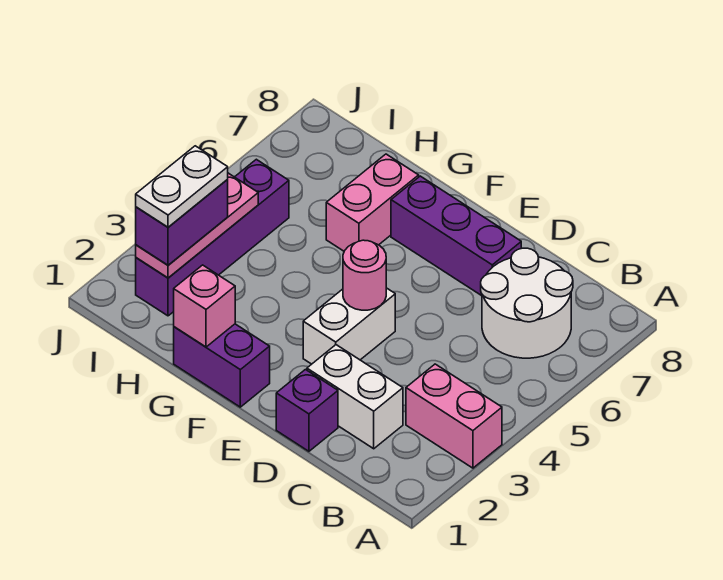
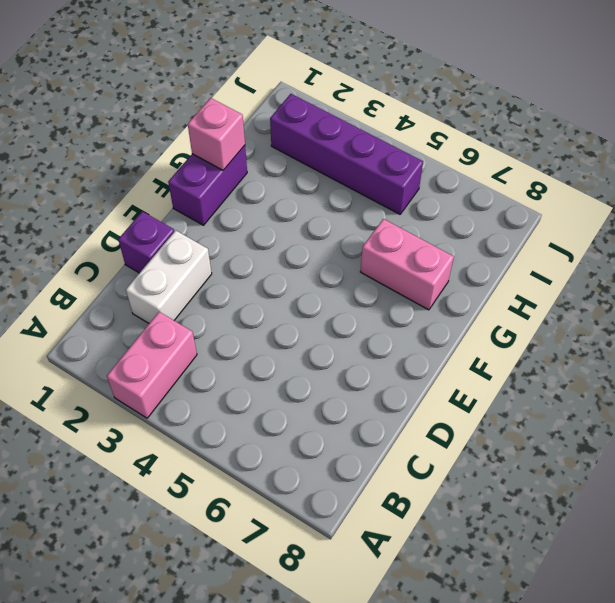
none -> white round brick B6:C7 level 1
none -> purple brick D7:F7 level 1
none -> white brick E3:E4 level 1

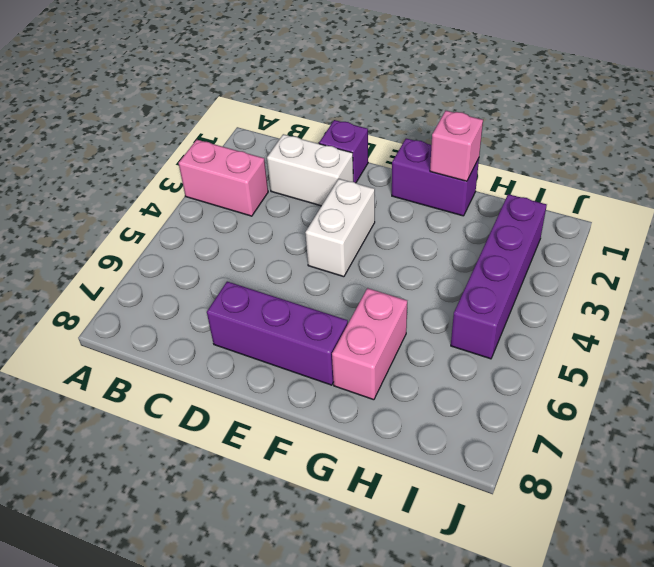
none -> white round brick B6:C7 level 1
none -> pink round brick E4 level 2
none -> pink plate I2:I4 level 2

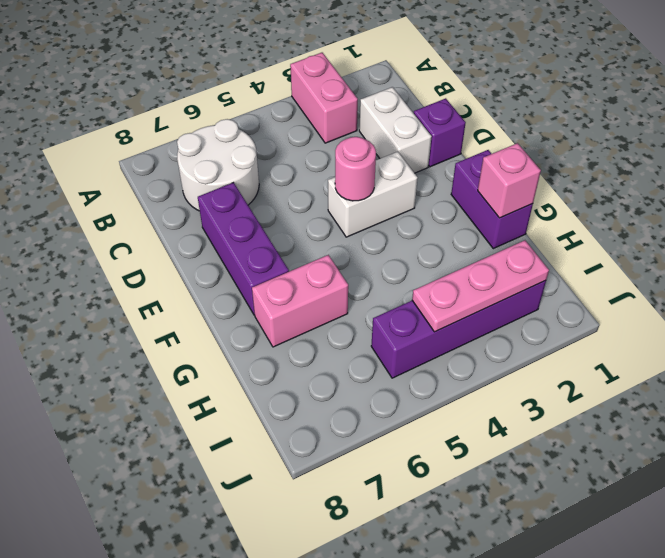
none -> purple brick I2:I3 level 3
none -> white plate I2:I3 level 4

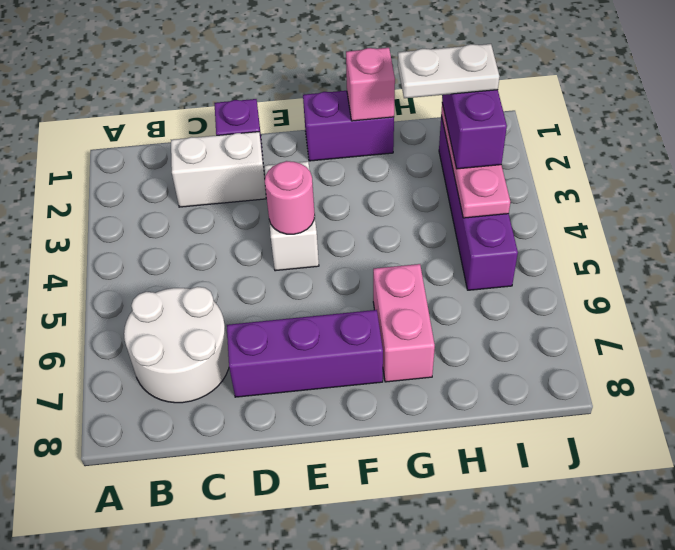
white plate H2:I2 level 4 -> white plate I2:I3 level 4
none -> pink brick A3:B3 level 1

